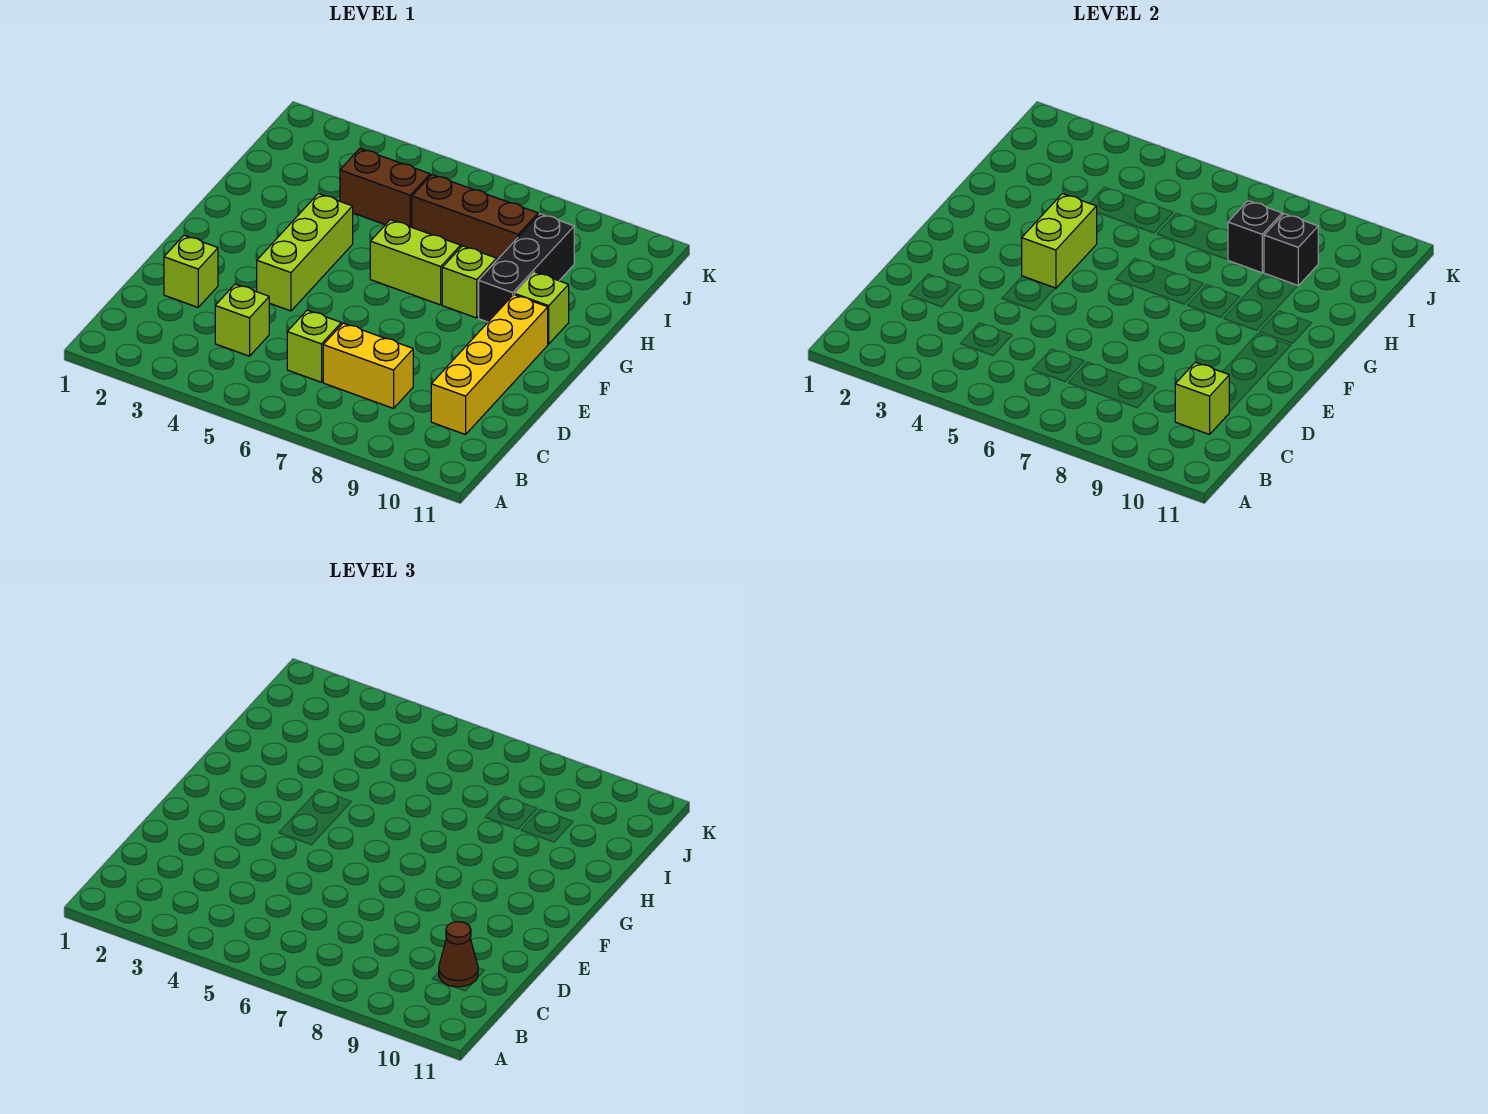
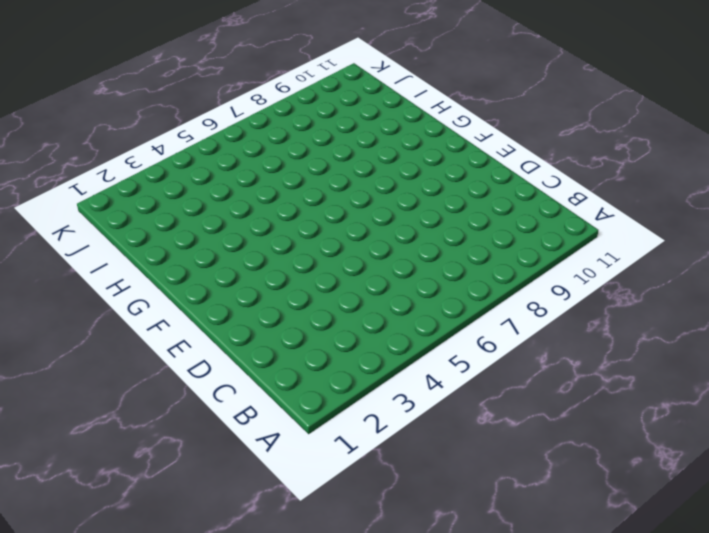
none -> lime brick C4 level 1
none -> lime brick C6 level 1
none -> yellow brick C7:C8 level 1

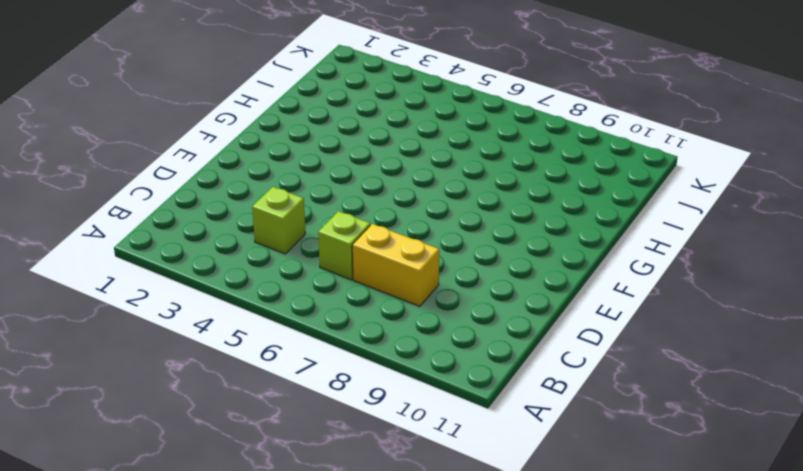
none -> yellow brick C10:F10 level 1
none -> lime brick D2 level 1
none -> lime brick E4:G4 level 1

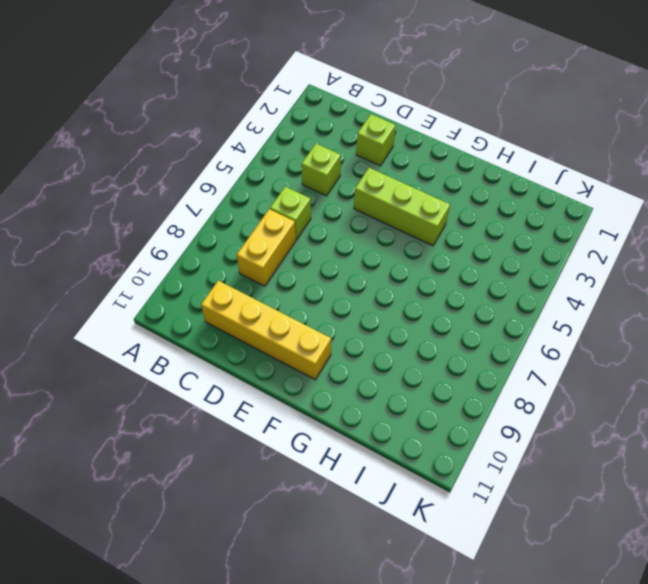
none -> lime brick G6:G7 level 1
none -> lime brick G8 level 1
none -> black brick G9:I9 level 1

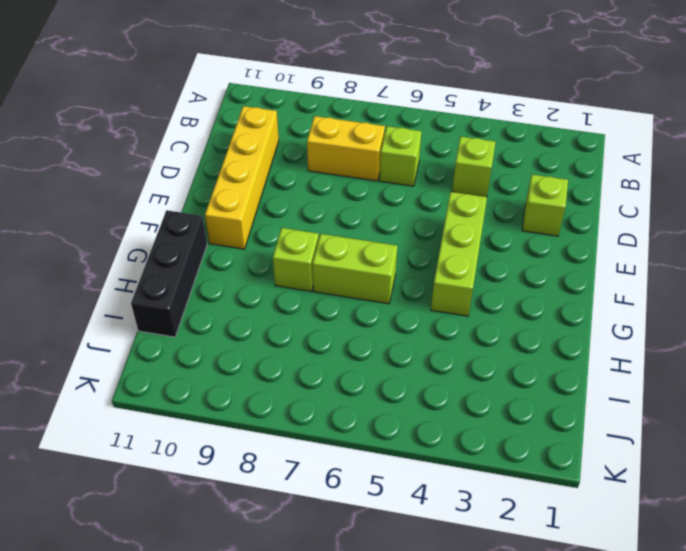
black brick G11:I11 level 1 -> black brick G9:I9 level 1
none -> lime brick G10 level 1
none -> brown brick I4:I5 level 1
none -> brown brick I6:I8 level 1

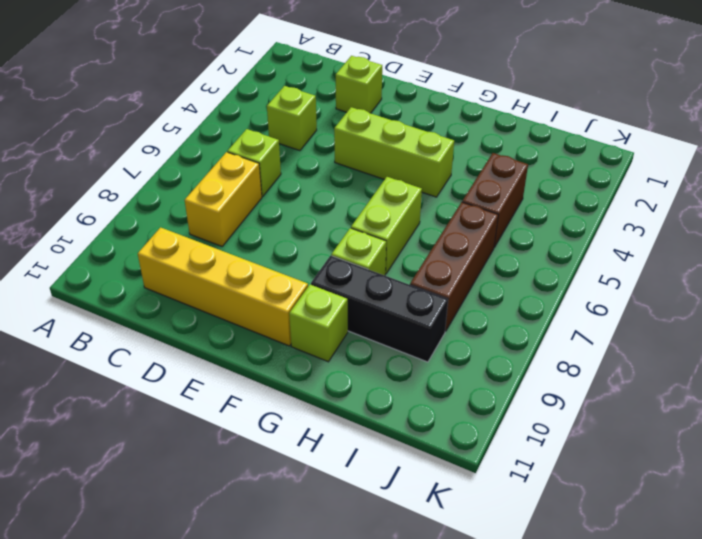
none -> lime brick C10 level 2
none -> lime brick F4:G4 level 2
none -> black brick I8 level 2

